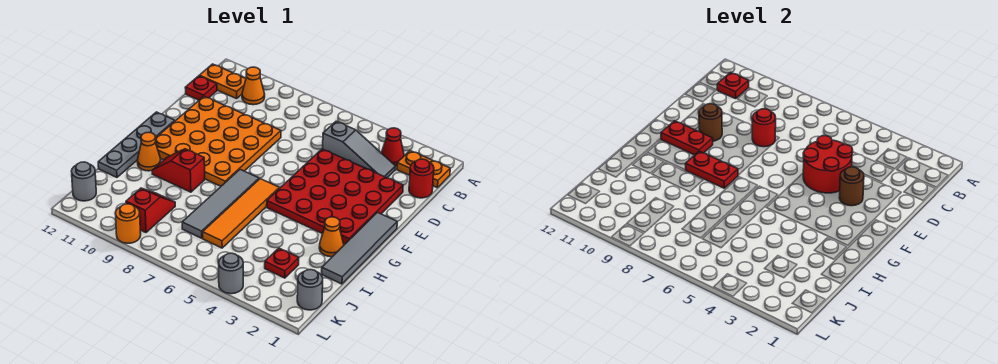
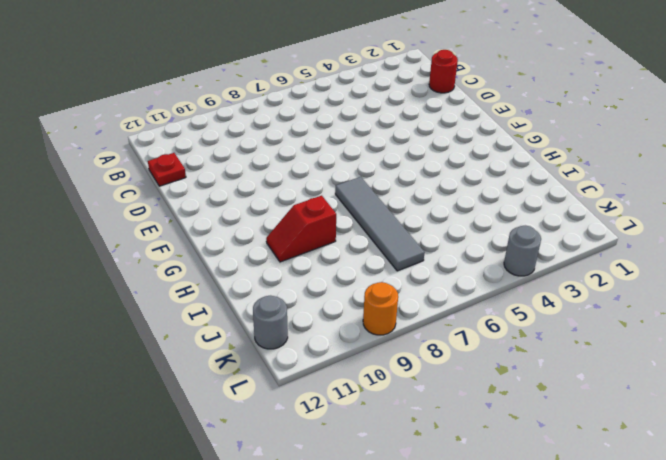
none -> orange plate B1:B2 level 1
none -> red cone B3 level 1
none -> orange cone B10 level 1

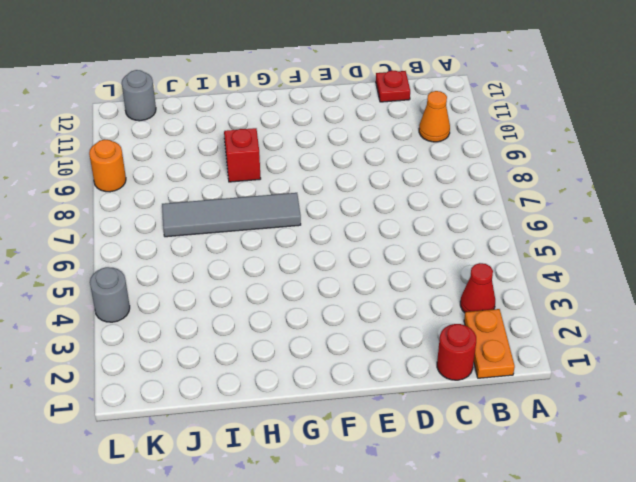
none -> orange plate B11:B12 level 1
none -> grey slope C3:C5 level 1 top 5
none -> red plate D2:G5 level 1

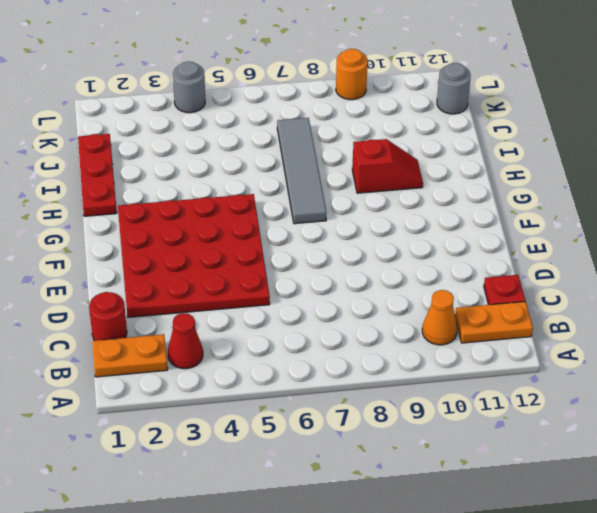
red plate H1:J1 level 1 -> grey tile F1:I1 level 1
none -> grey slope C3:C5 level 1 top 5
none -> orange plate D8:G11 level 1
none -> grey plate F12:I12 level 1

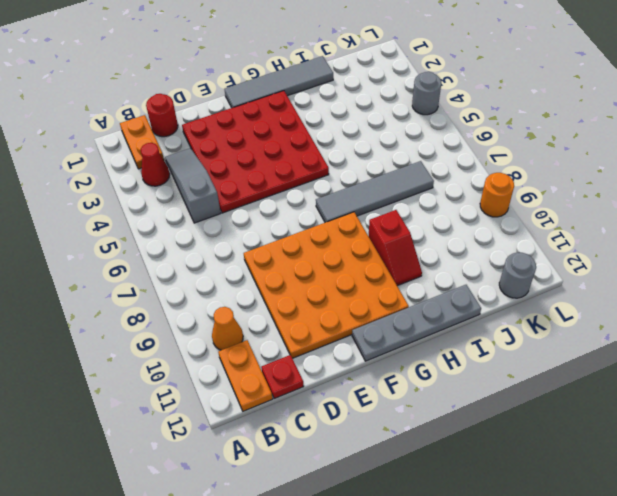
none -> orange tile G6:J6 level 1
none -> orange cone H2 level 1
none -> orange cone H11 level 1

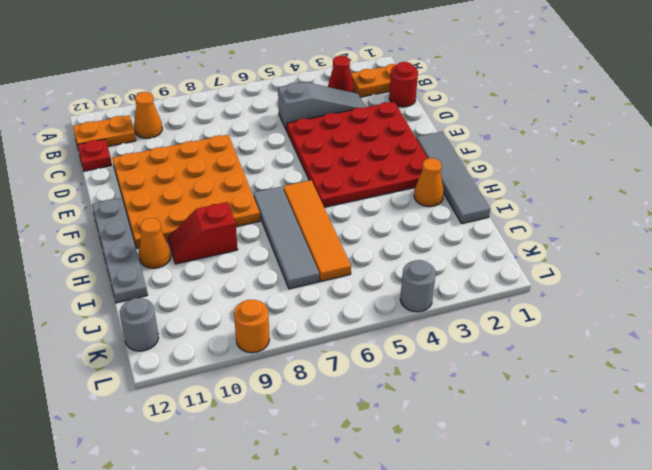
none -> red plate J3 level 1
none -> red slope J9:K9 level 1 top K
none -> grey round brick K1 level 1

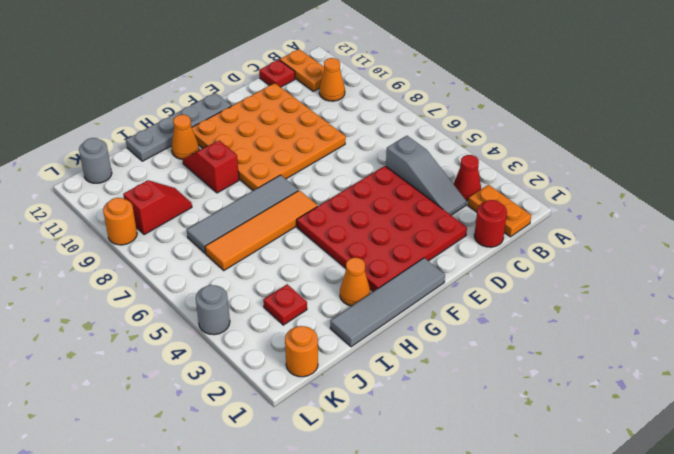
orange round brick K1 level 1 -> grey round brick K1 level 1
none -> red plate B11 level 2
none -> red round brick D4:E5 level 2
none -> red round brick D8 level 2

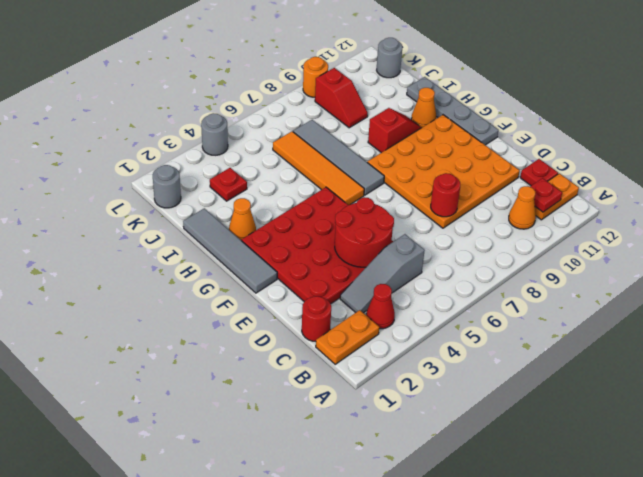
none -> brown round brick E3 level 2
none -> brown round brick E10 level 2
none -> red plate F10:F11 level 2

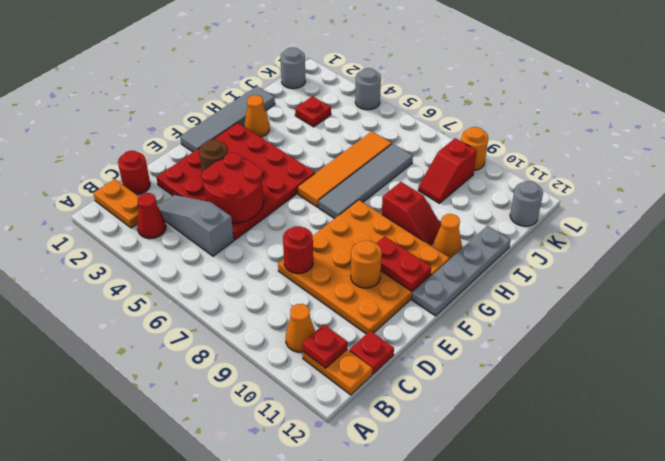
orange round brick E10 level 2 -> brown round brick E10 level 2
none -> red plate G8:G9 level 2

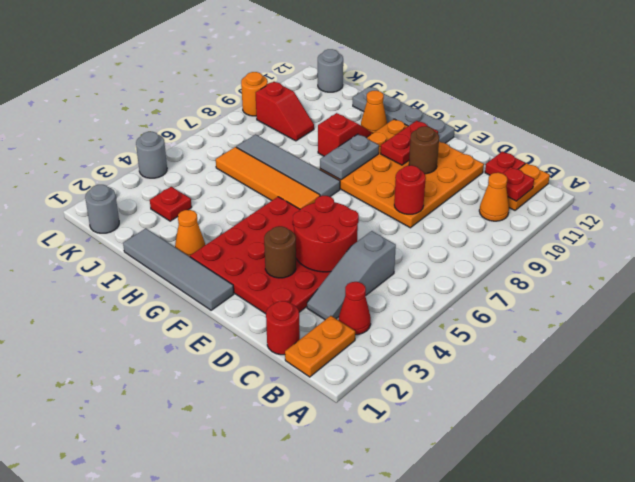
grey plate G8:G9 level 2 -> red plate G8:G9 level 2

